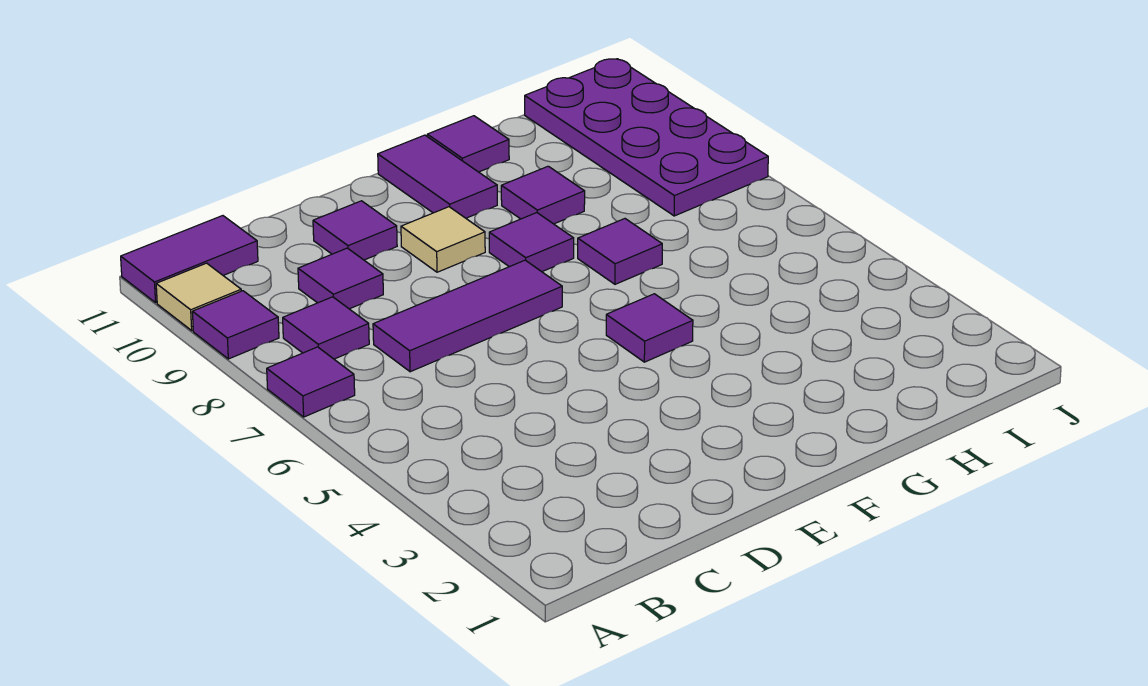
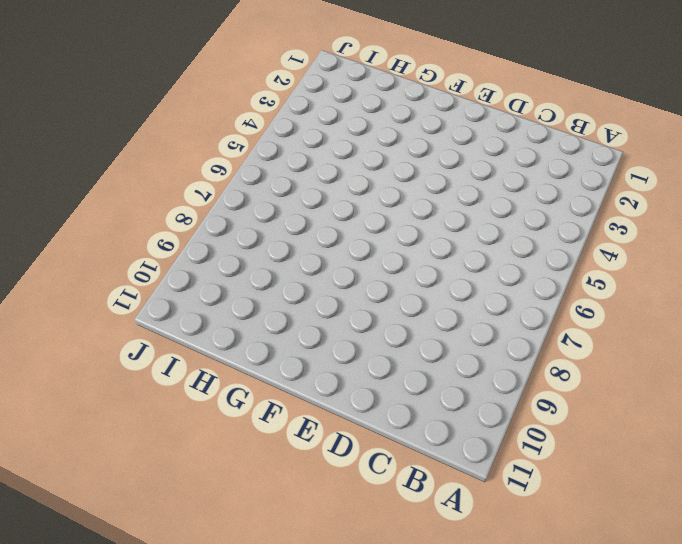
none -> purple tile A7 level 1
none -> purple tile A9 level 1
none -> tan tile A10 level 1

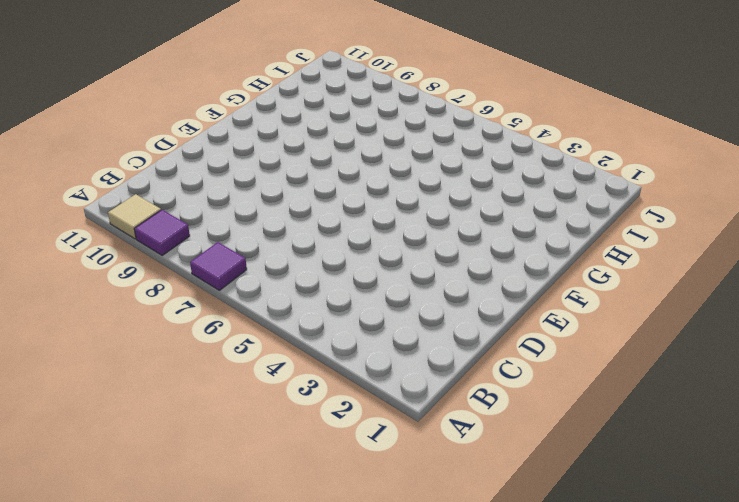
none -> purple tile A11:B11 level 1
none -> purple tile B8 level 1
none -> purple tile C7:E7 level 1

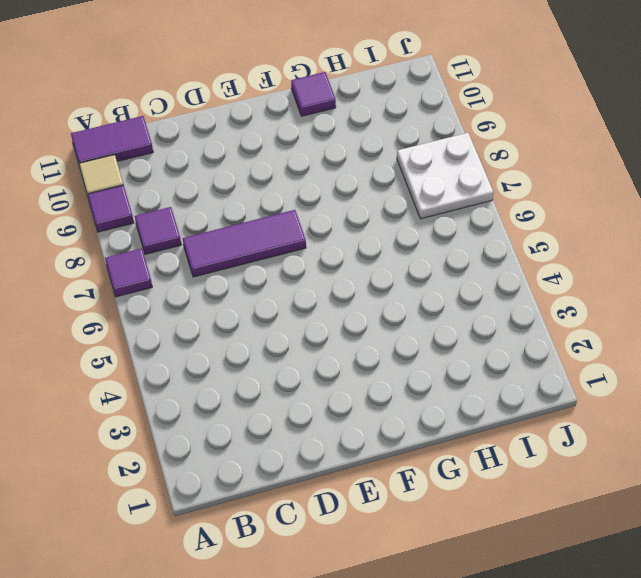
white plate I7:J8 level 1 -> purple plate I8:J11 level 1
none -> purple tile C9 level 1
none -> purple tile D10 level 1
none -> tan tile E9 level 1

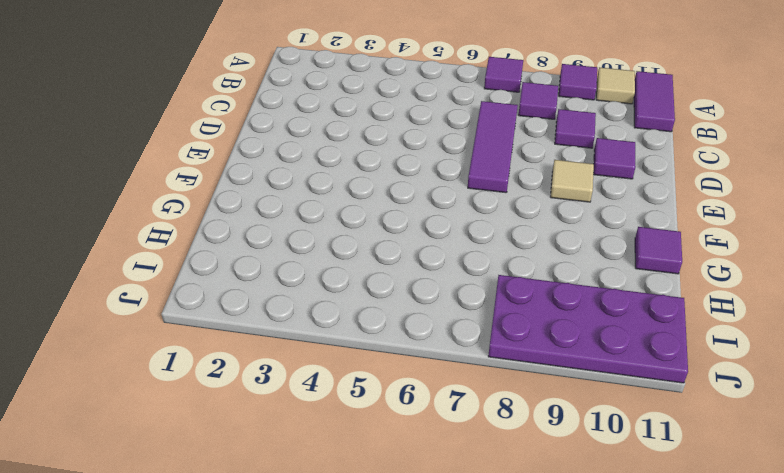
none -> purple tile F5 level 1
none -> purple tile F8 level 1
none -> purple tile F10:F11 level 1

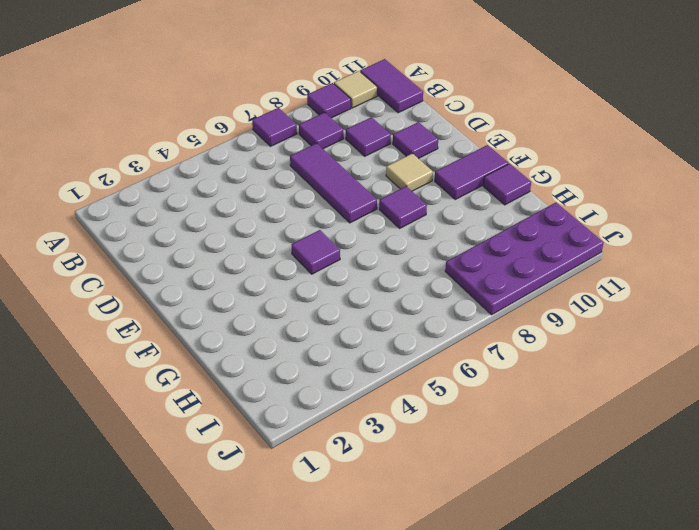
none -> purple tile G7 level 1
none -> purple tile G9 level 1

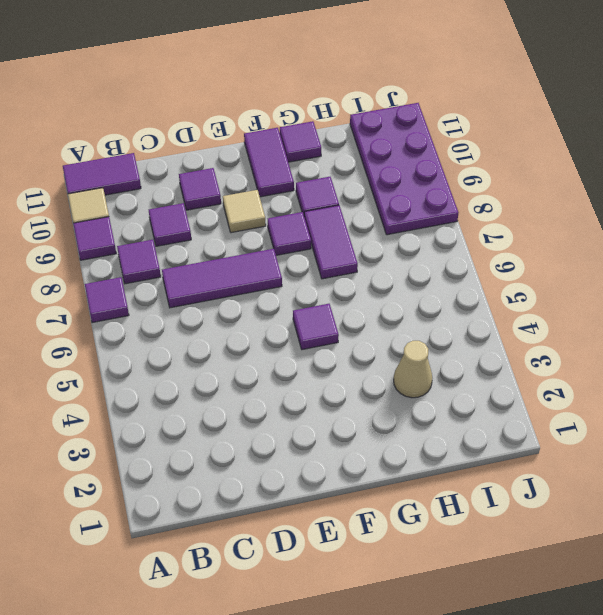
purple tile G7:G8 level 1 -> purple tile G7 level 1
tan cone H3 level 1 -> none

